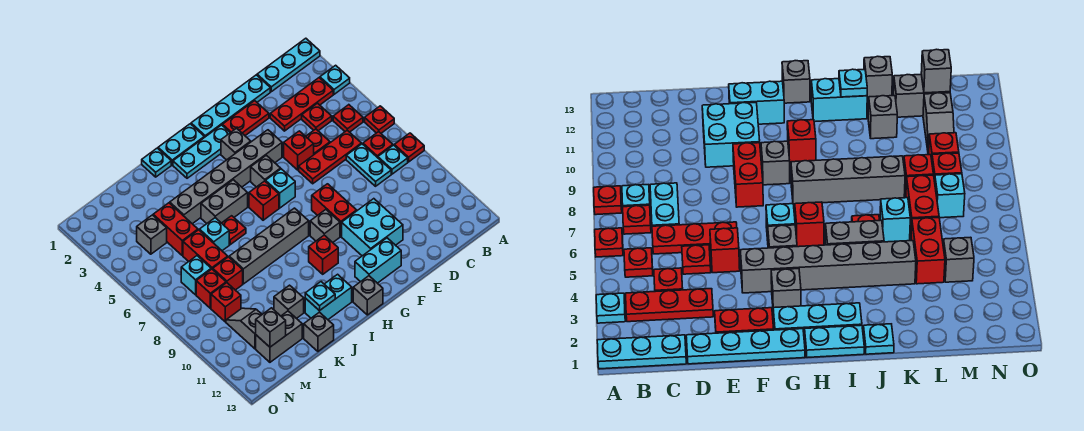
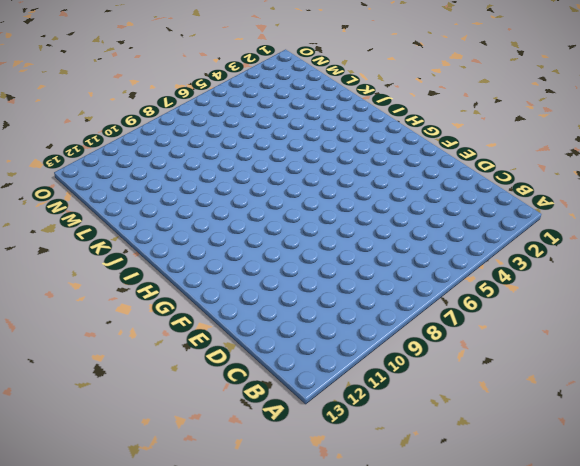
none -> cyan plate A1:C1 level 1
none -> cyan plate A3 level 1
none -> red plate A6 level 1
none -> red plate A8 level 1

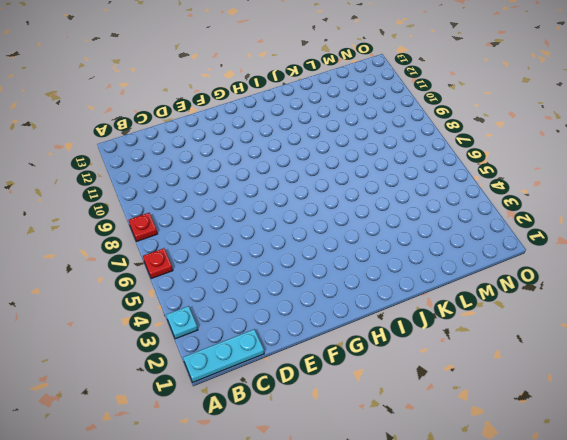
none -> red plate B3:D3 level 1
none -> red plate B5 level 1
none -> red plate B7 level 1
none -> cyan plate B8 level 1

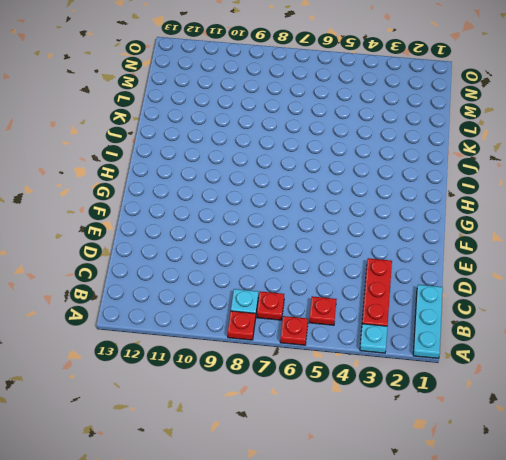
none -> red plate C4 level 1
none -> red plate C6:E6 level 1
none -> cyan plate C7:C8 level 1
none -> cyan plate D1:G1 level 1

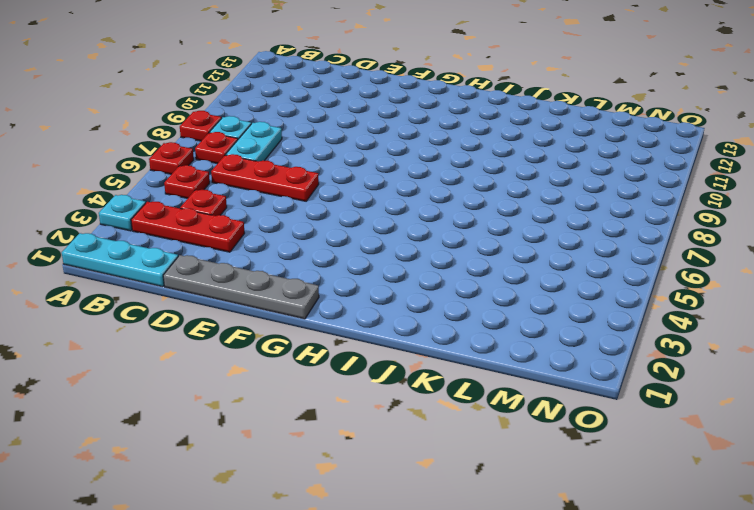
grey plate D1:G1 level 1 -> cyan plate D1:G1 level 1
none -> red plate D5 level 1
none -> red plate E2:F2 level 1
none -> red brick E5 level 1
none -> cyan brick E10:F11 level 1

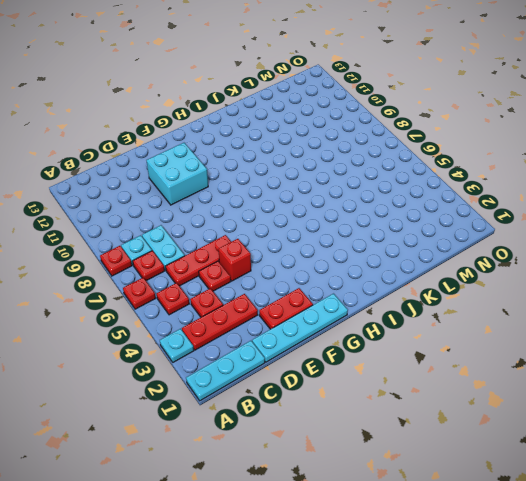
none -> grey brick F4:K4 level 1
none -> red brick F8:F9 level 1
none -> cyan brick F12:G12 level 1
none -> cyan plate G2:I2 level 1

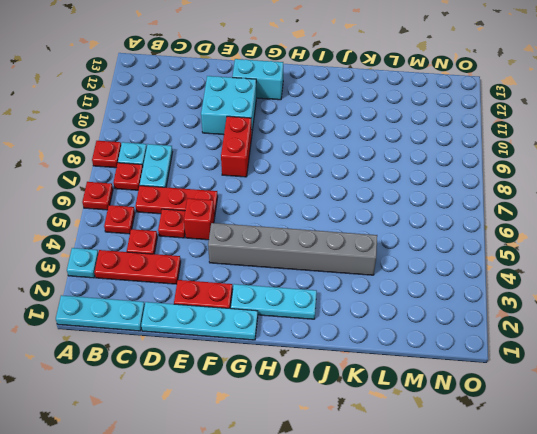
none -> grey brick G3 level 1
none -> grey brick G5 level 1
none -> cyan brick G6 level 1
none -> grey brick G9 level 1

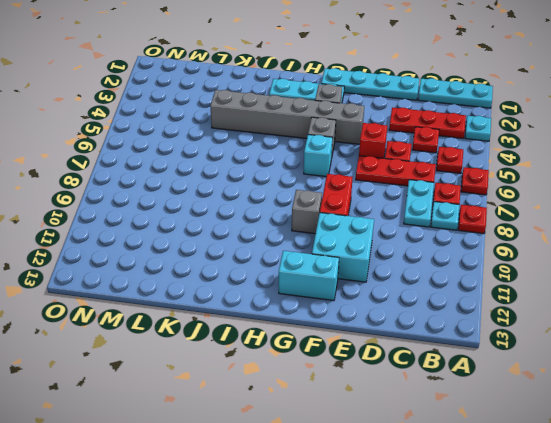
none -> red plate E2:F2 level 1
none -> cyan plate H1:I1 level 1
none -> red brick H6 level 1
none -> grey brick H8:K8 level 1

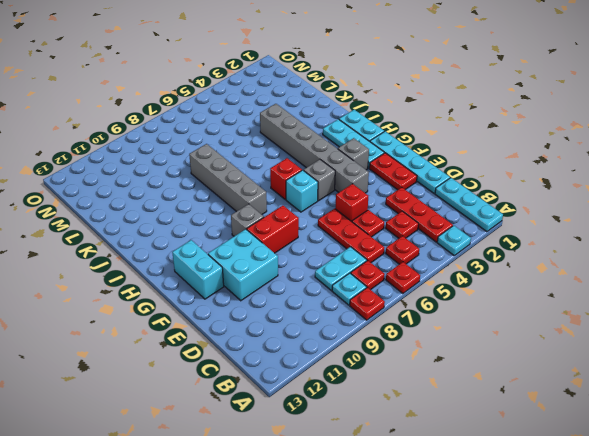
none -> red brick H10 level 1
none -> grey brick H13 level 1
none -> grey brick I5:J5 level 1
none -> cyan brick I12:J12 level 1

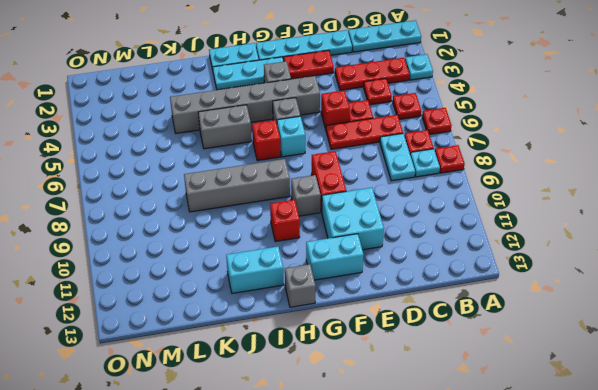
none -> cyan plate J1 level 1
none -> red plate J6 level 1
none -> cyan brick K6 level 1
none -> grey brick K11 level 1

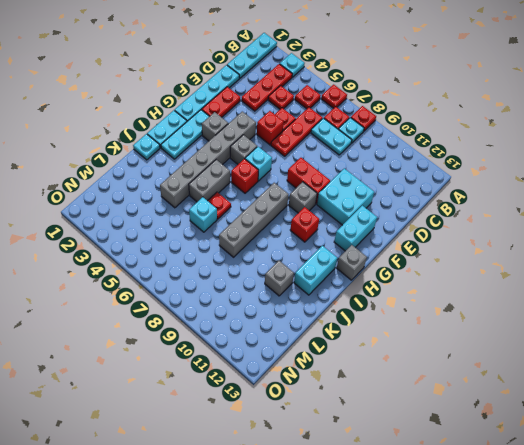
none -> grey brick K13 level 1
none -> red brick L4:L5 level 1
none -> red brick L6:L7 level 1
none -> red brick L8 level 1

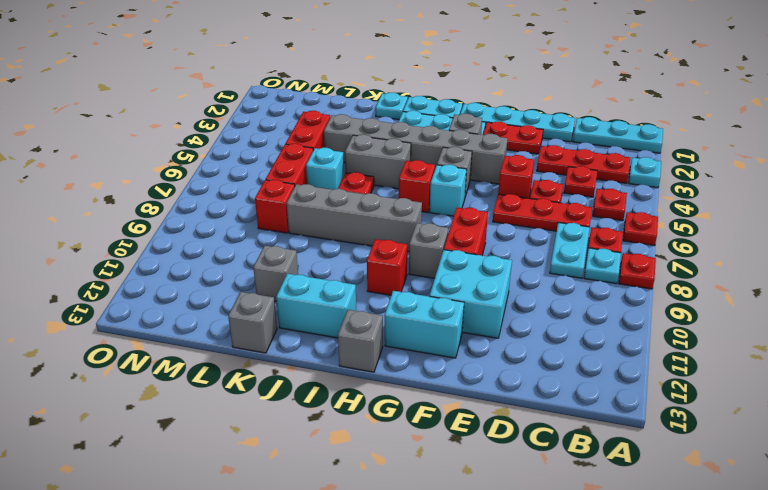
none -> grey brick L12:M12 level 1
none -> grey brick M4 level 1
none -> cyan brick M7 level 1
none -> red brick M8 level 1

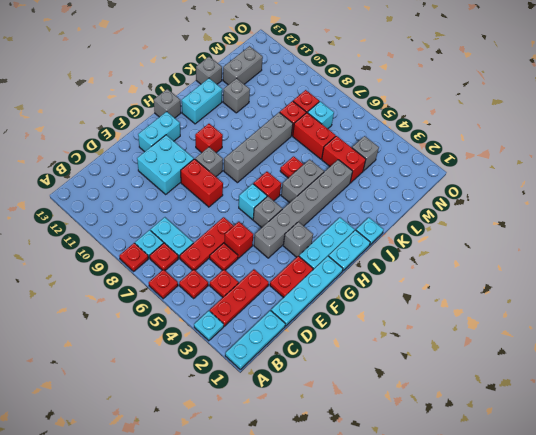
none -> cyan brick K6 level 1
none -> red brick M9 level 1
none -> grey slope M10:M11 level 1 top 11
none -> cyan plate J12 level 2

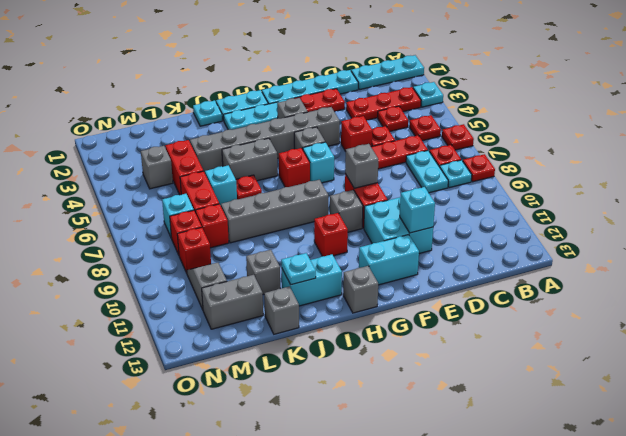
cyan brick E11 level 2 -> none
grey brick F8 level 2 -> grey brick M12 level 2

